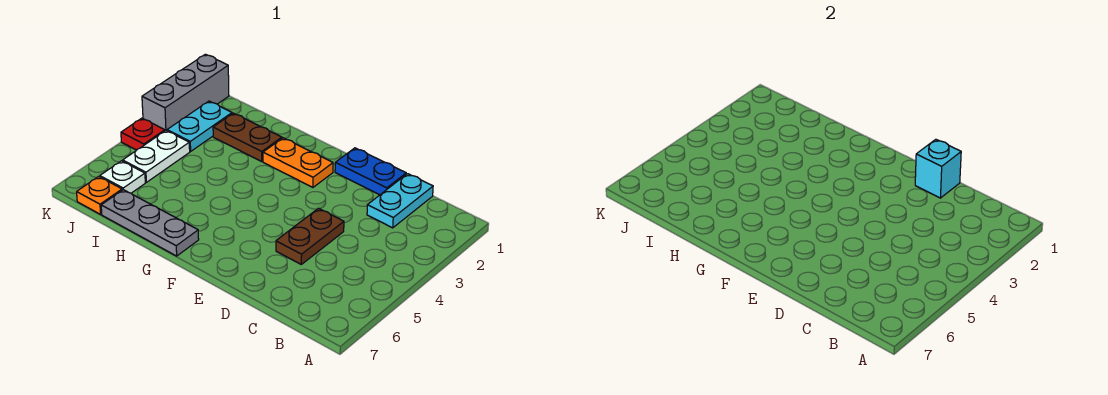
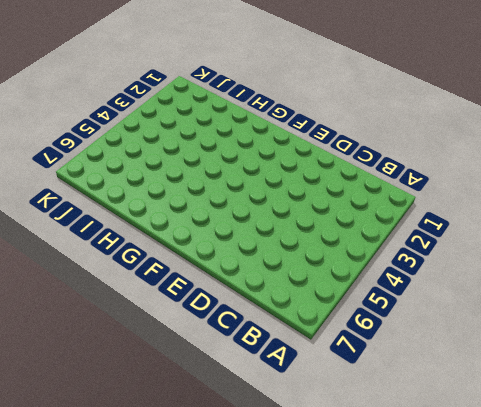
none -> cyan plate C1:C2 level 1
none -> blue plate D1:E1 level 1
none -> brown plate D4:D5 level 1

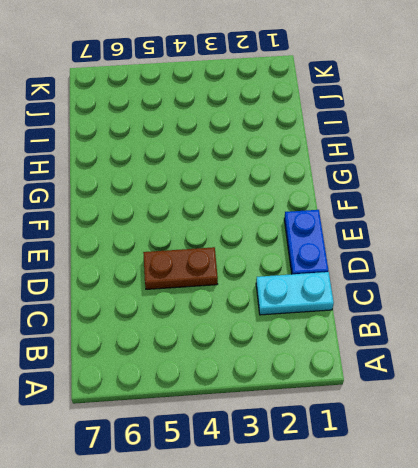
none -> orange plate F2:G2 level 1
none -> grey plate G7:I7 level 1
none -> brown plate H2:I2 level 1

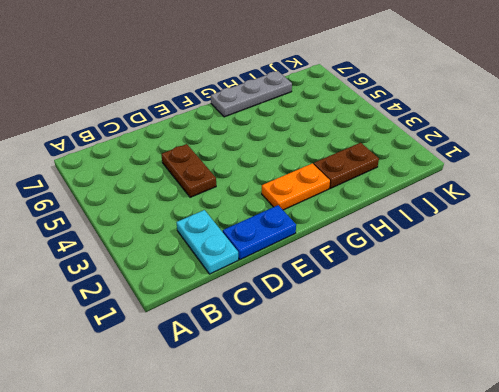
none -> cyan plate J2:J3 level 1
none -> white plate J4:J5 level 1
none -> white plate J6 level 1

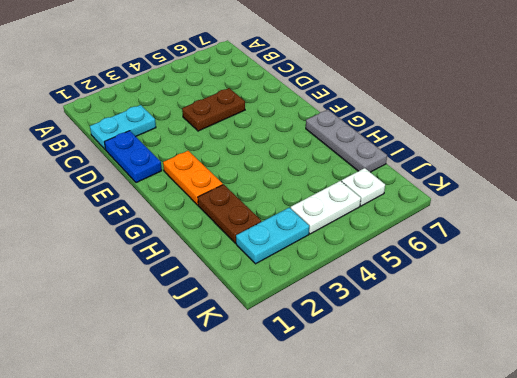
none -> orange plate J7 level 1
none -> grey brick K1:K3 level 1
none -> red plate K4 level 1

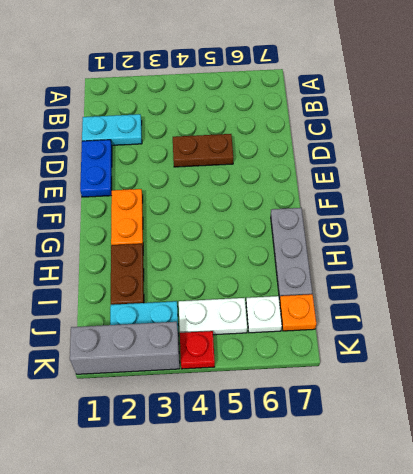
none -> cyan brick D1 level 2

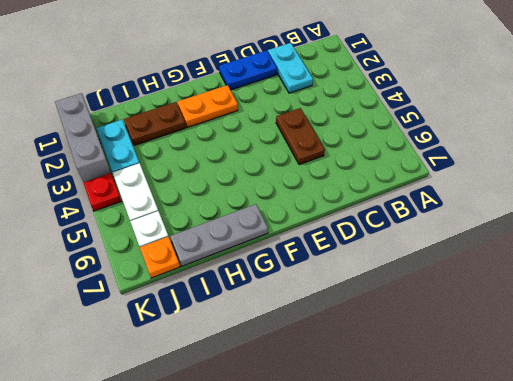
none -> cyan brick D1 level 2

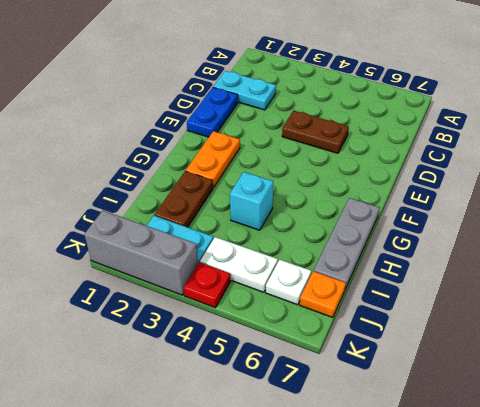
cyan brick H4 level 1 -> cyan brick D1 level 2

